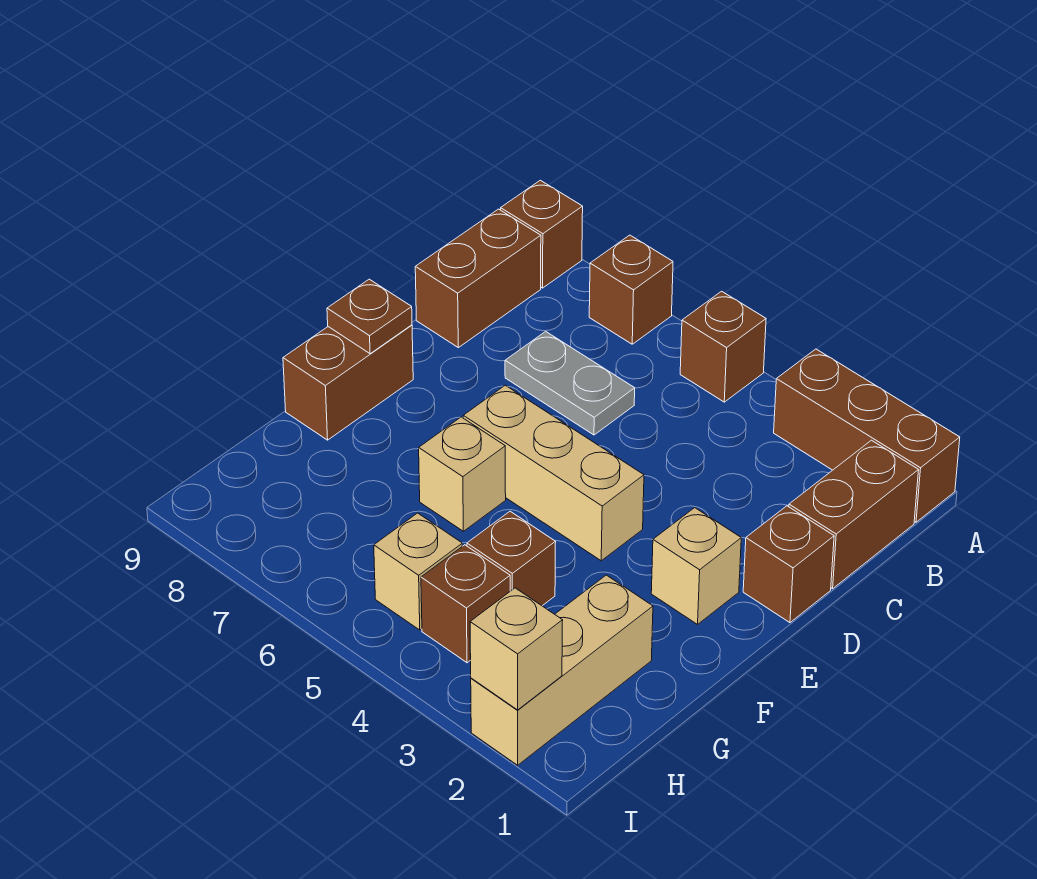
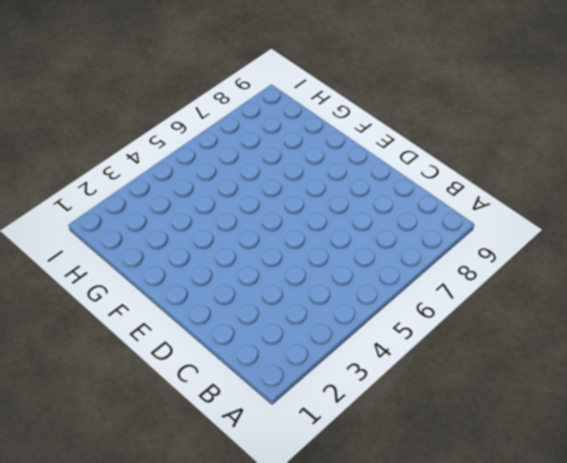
none -> brown brick A1:A3 level 1
none -> brown brick A5 level 1
none -> brown brick A7 level 1

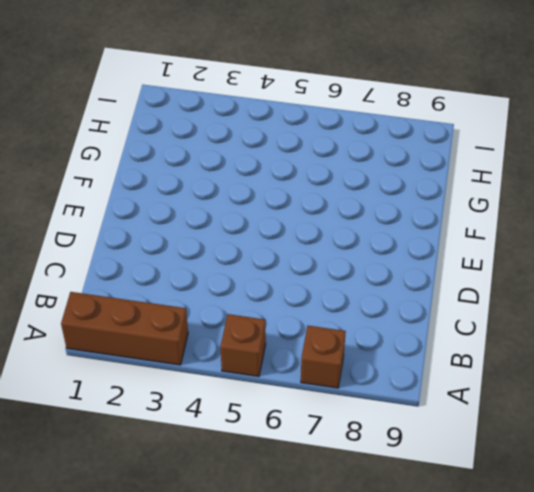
none -> brown brick A9 level 1
none -> brown brick B1:C1 level 1
none -> brown brick B9:C9 level 1

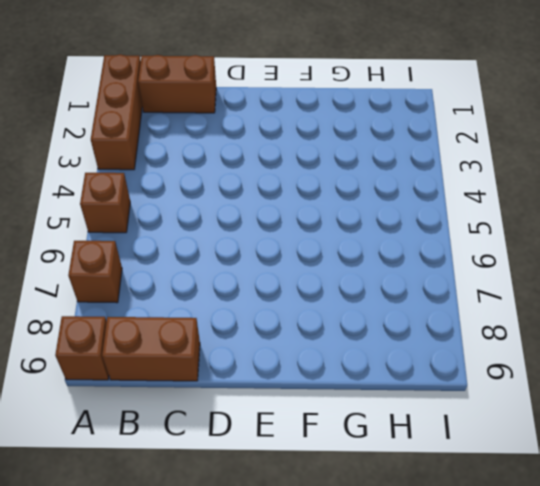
none -> grey plate C6:C7 level 1
none -> brown brick D1 level 1
none -> tan brick E2 level 1

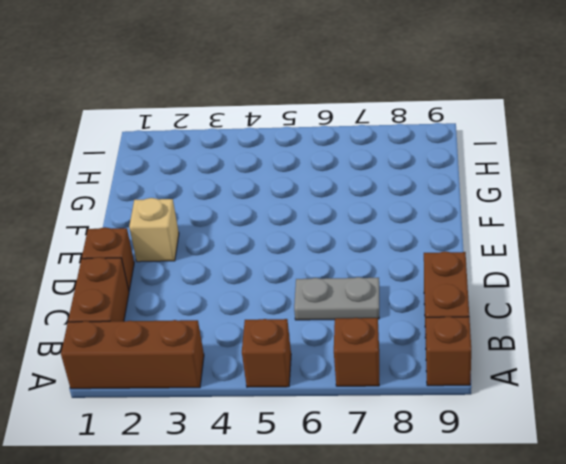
none -> tan brick E4:E6 level 1
none -> brown brick E9:F9 level 1
none -> tan brick F6 level 1

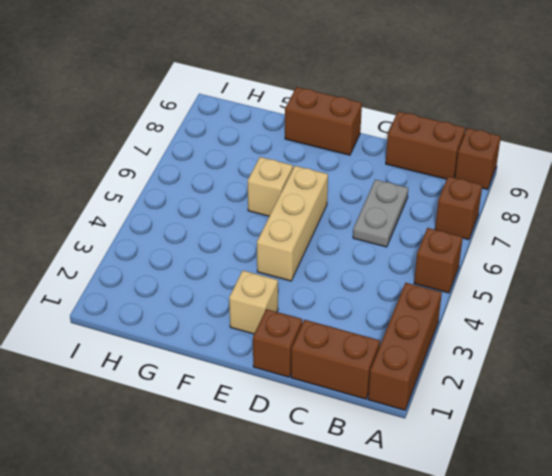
none -> tan brick G2:I2 level 1
none -> brown brick G4 level 1
none -> brown brick H4 level 1

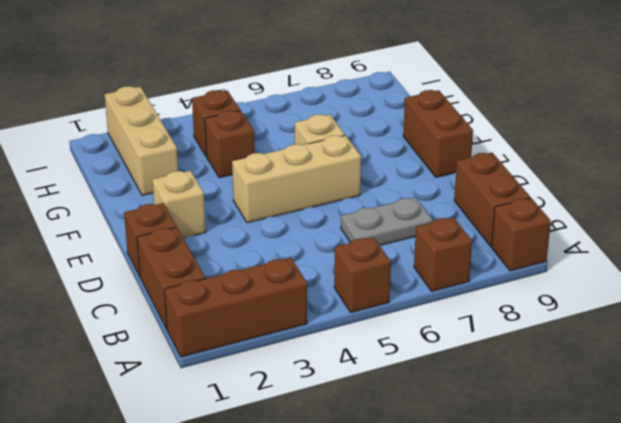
none -> tan brick H5 level 1
none -> brown plate E9 level 2
none -> tan brick I2 level 2

